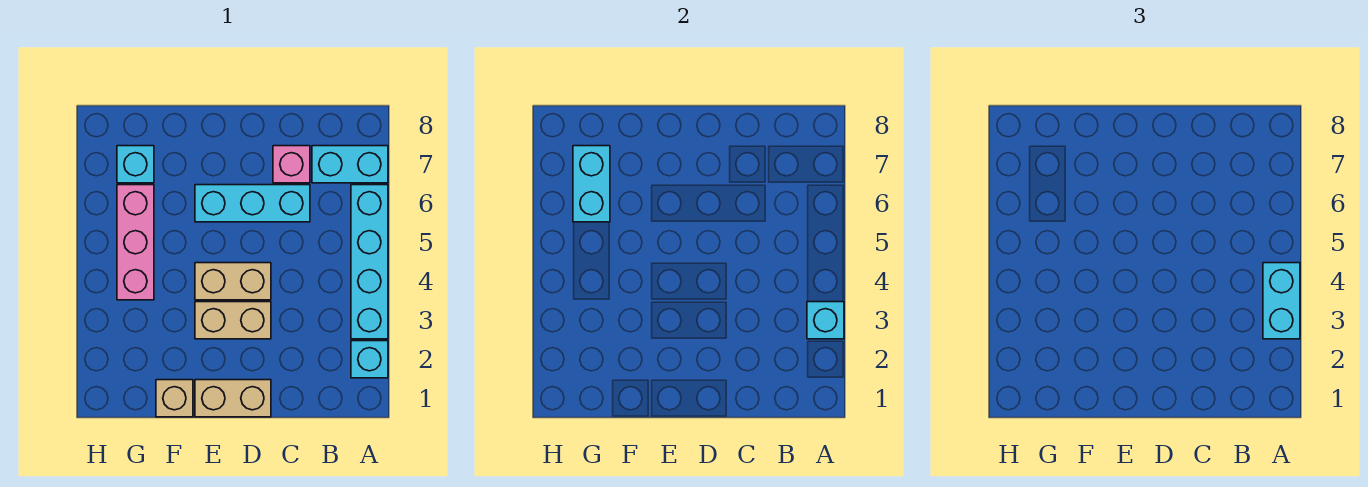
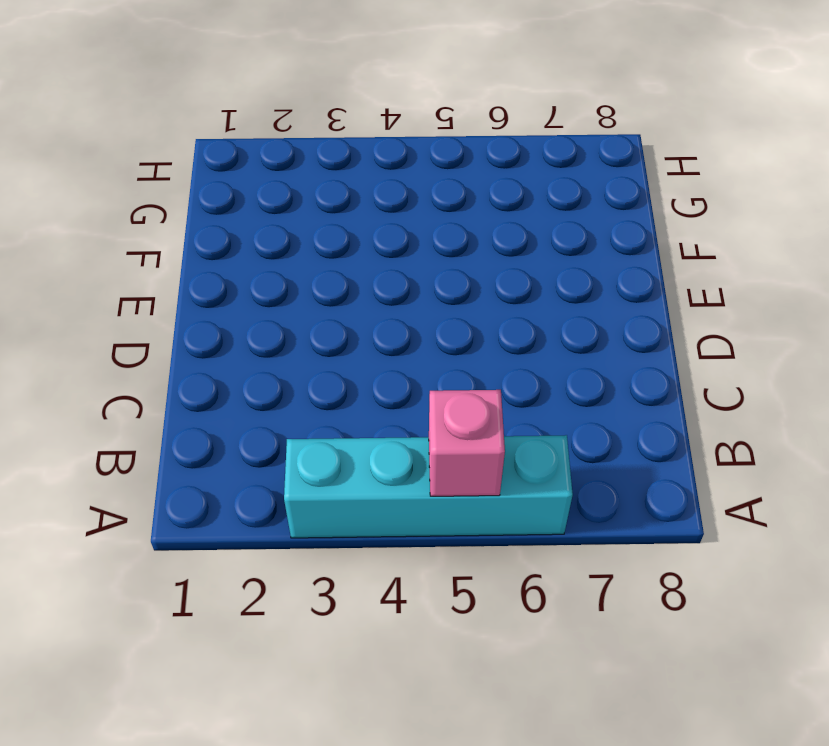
pink brick A5 level 2 -> pink brick C7 level 1
none -> cyan brick A2 level 1
none -> cyan brick A7:B7 level 1
none -> cyan brick C6:E6 level 1

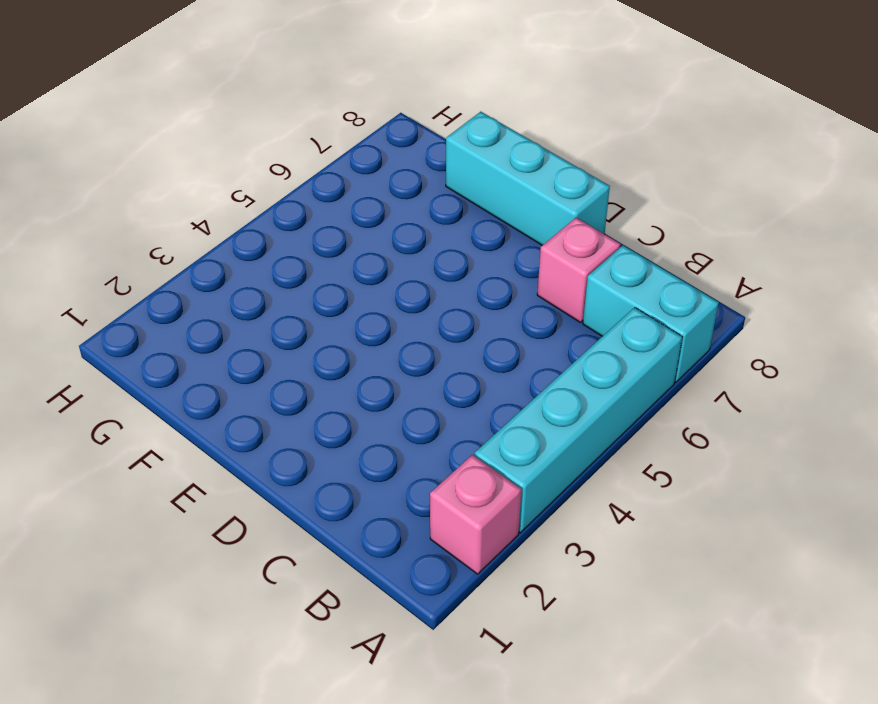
pink brick A2 level 1 -> cyan brick A2 level 1
cyan brick D8:F8 level 1 -> cyan brick C6:E6 level 1
none -> tan brick D1:E1 level 1
none -> tan brick D3:E3 level 1
none -> tan brick D4:E4 level 1

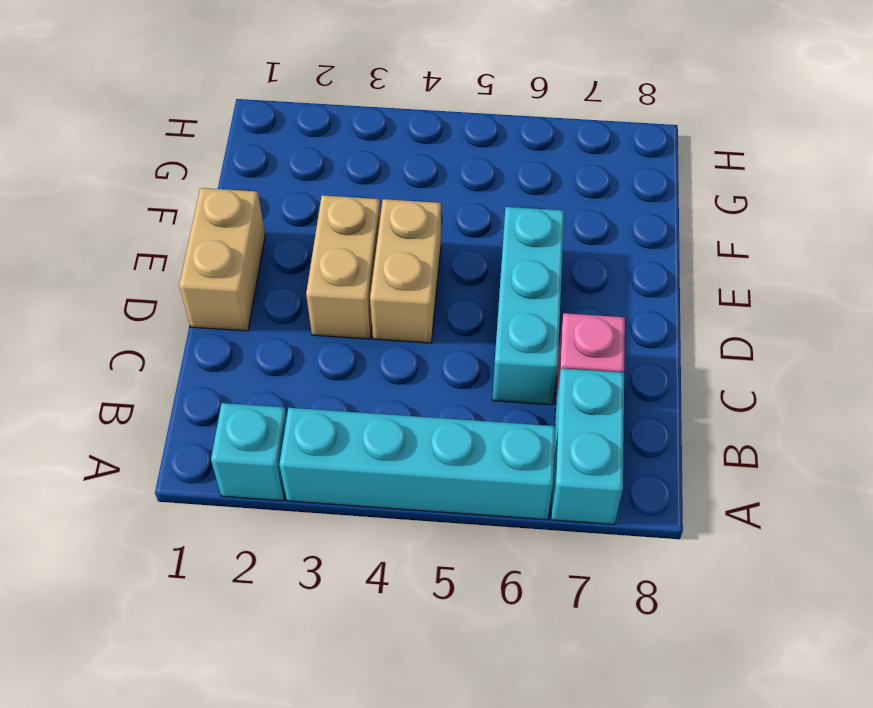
none -> tan brick F1 level 1
none -> pink brick G4:G6 level 1
none -> cyan brick G7 level 1

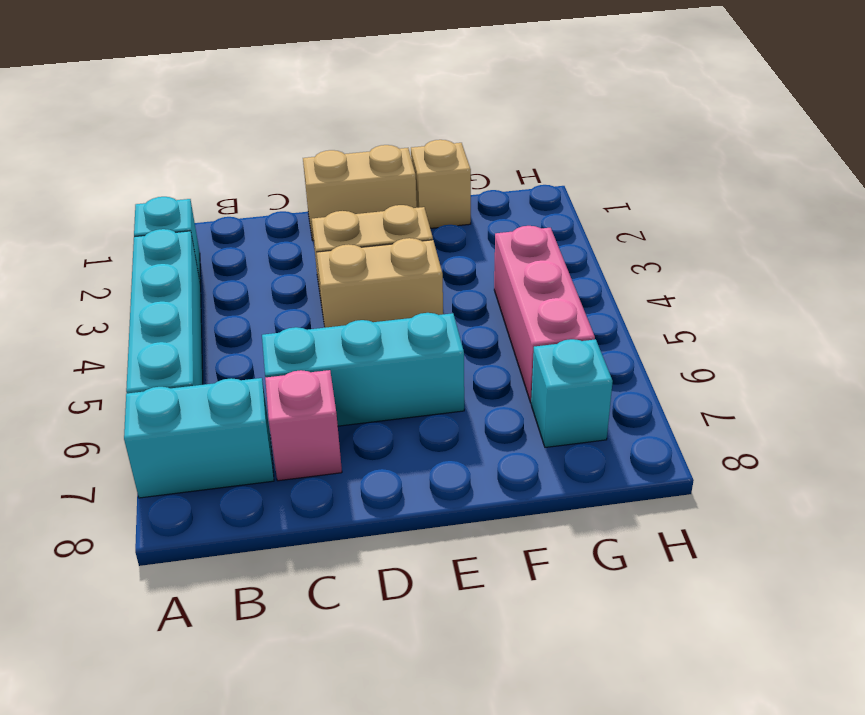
none -> cyan brick A3 level 2
none -> cyan brick G6:G7 level 2
none -> cyan brick A3:A4 level 3

